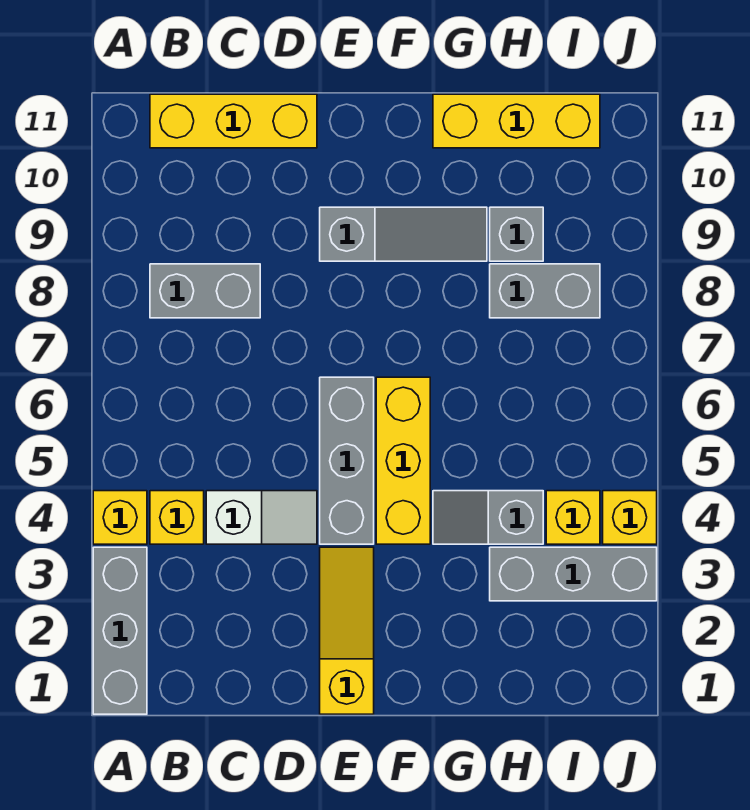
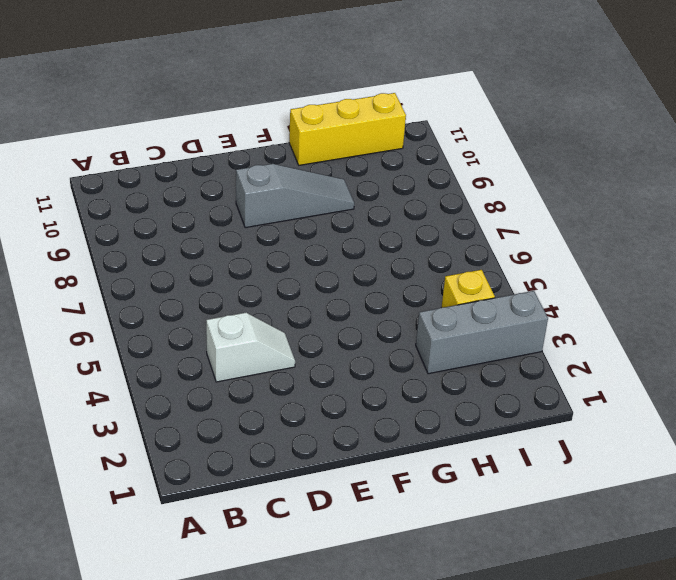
none -> grey brick A1:A3 level 1
none -> yellow brick A4 level 1
none -> yellow brick B4 level 1

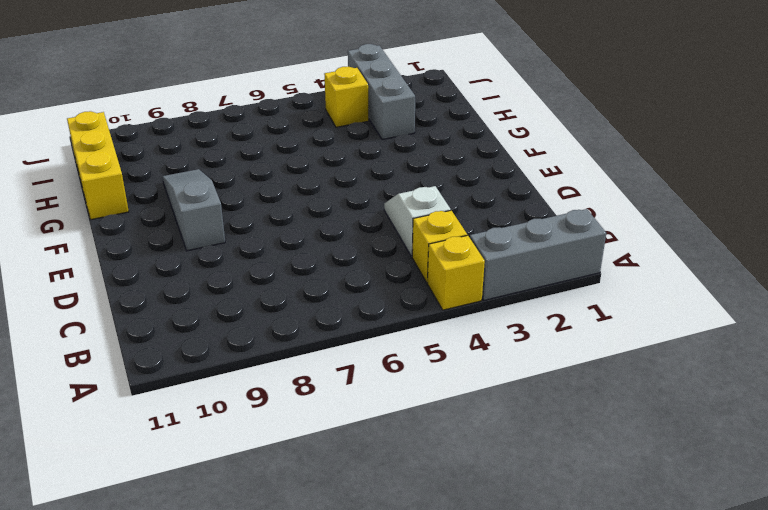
none -> grey brick B8:C8 level 1
none -> yellow brick B11:D11 level 1
none -> yellow slope E1:E3 level 1 top 1

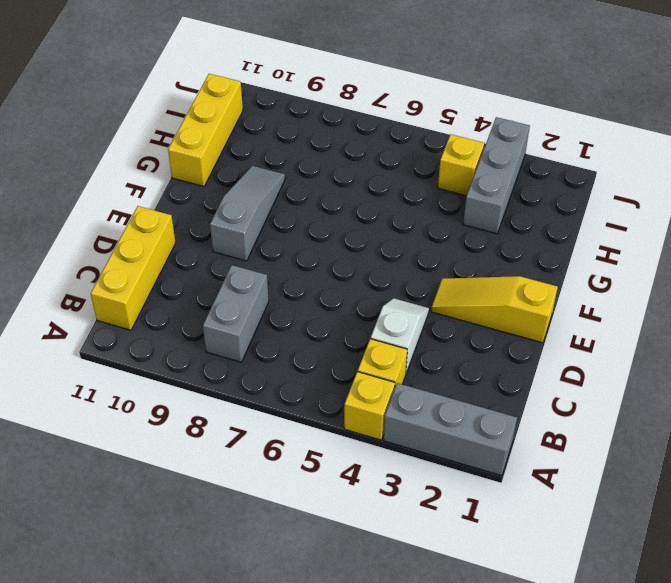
none -> grey brick E4:E6 level 1
none -> yellow brick F4:F6 level 1
none -> grey slope G4:H4 level 1 top H

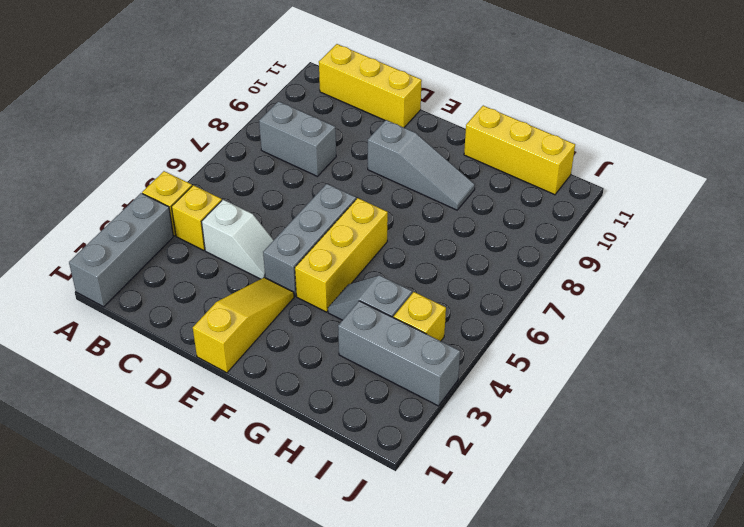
none -> grey brick H8:I8 level 1
none -> grey brick H9 level 1
none -> yellow brick J4 level 1

